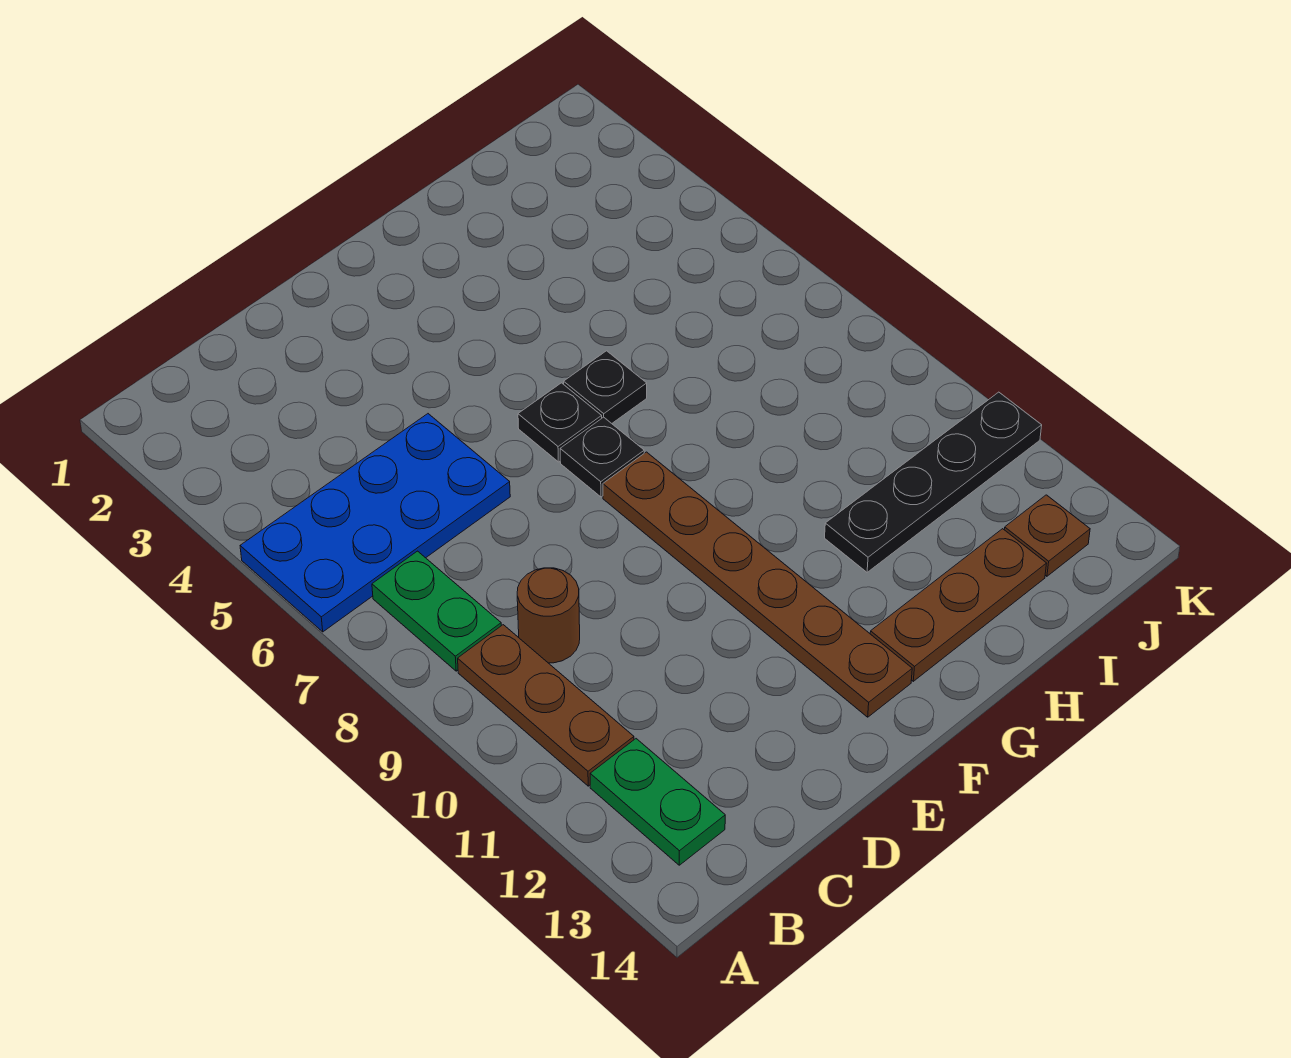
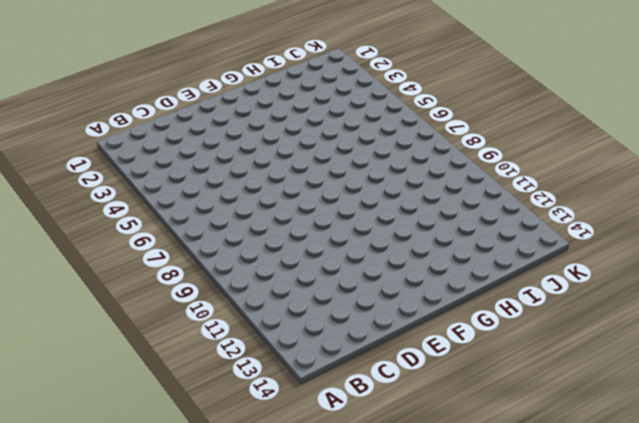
none -> blue plate A5:D6 level 1
none -> green plate B7:B8 level 1
none -> brown plate B9:B11 level 1

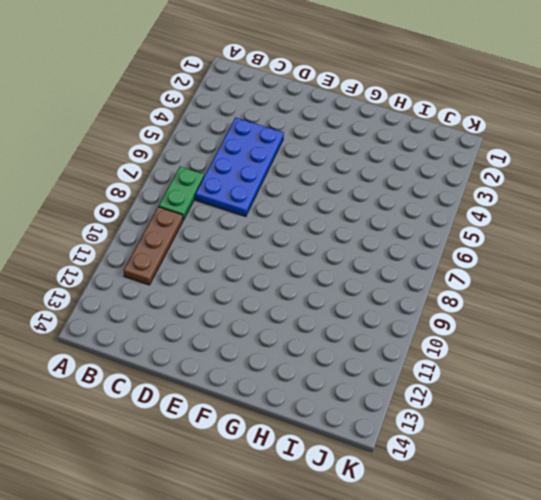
blue plate C4:D7 level 1 -> blue plate A5:D6 level 1
none -> green plate B12:B13 level 1
none -> brown round brick C9 level 1
none -> black plate F6 level 1

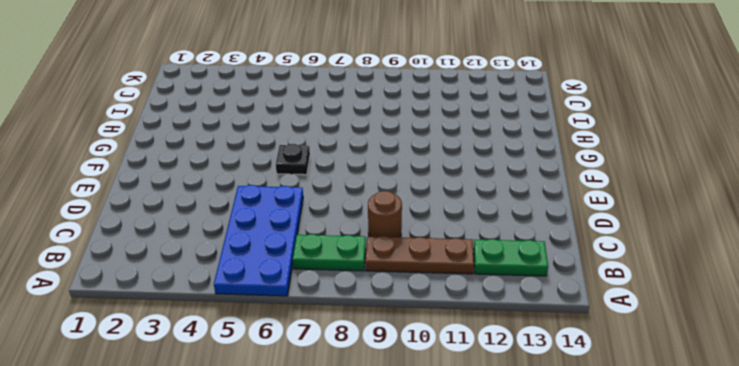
none -> black plate F7 level 1
none -> brown plate F8:F13 level 1
none -> black plate G6 level 1

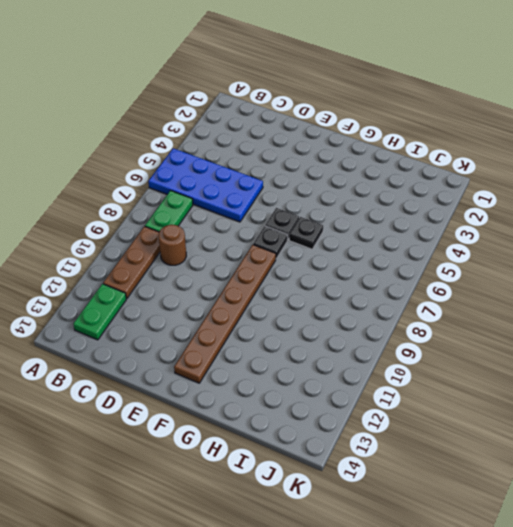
none -> brown plate G13:I13 level 1
none -> black plate H11:K11 level 1
none -> brown plate J13 level 1

